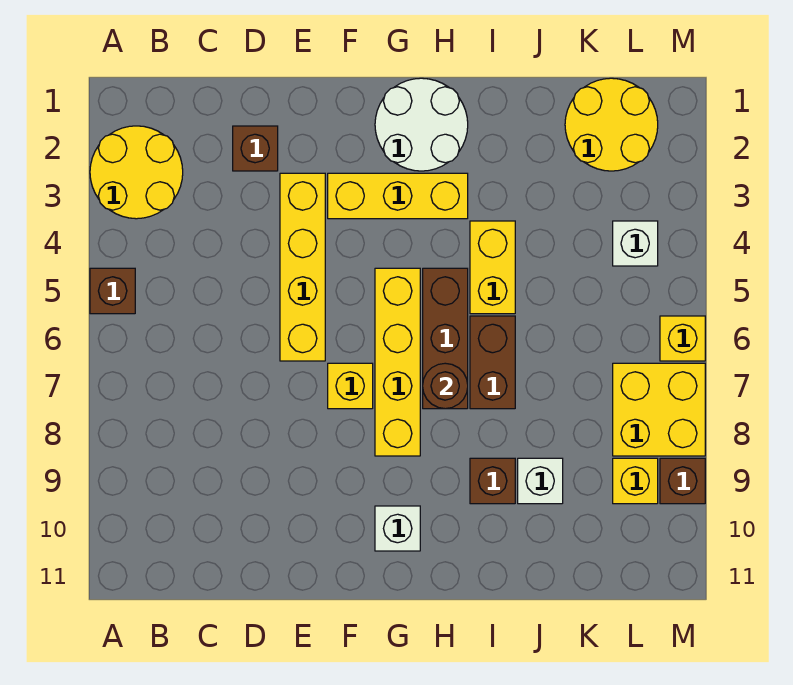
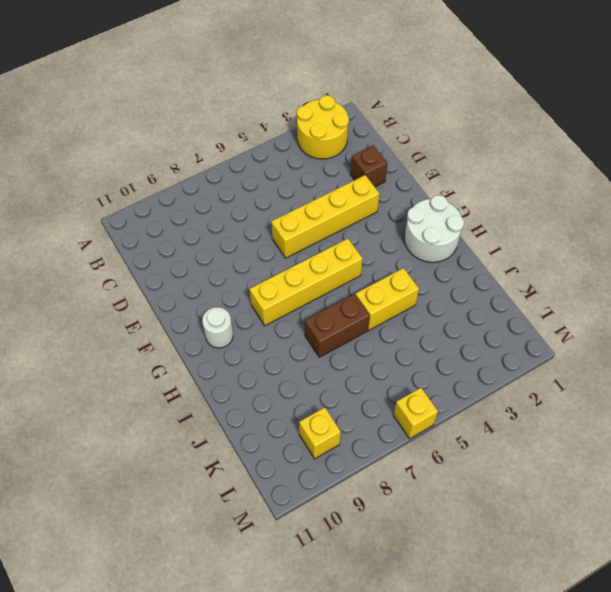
white round brick G10 level 1 -> white brick G10 level 1
none -> brown brick A5 level 1
none -> yellow brick F3:H3 level 1
none -> yellow brick F7 level 1

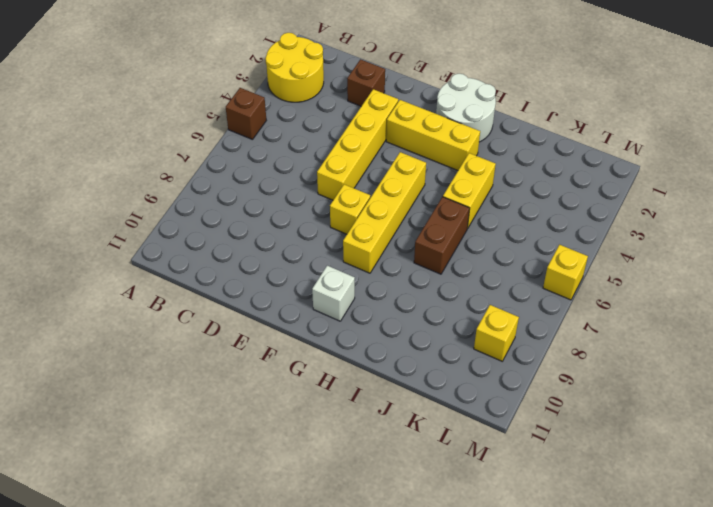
none -> brown brick H5:H7 level 1
none -> brown brick I9 level 1
none -> white brick J9 level 1

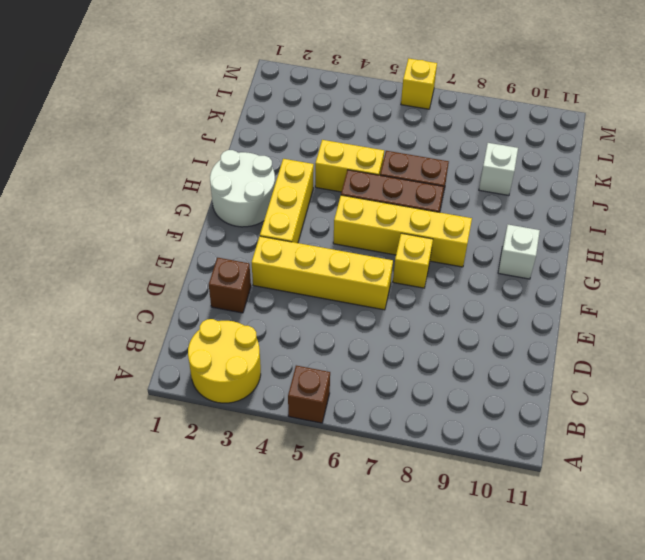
none -> brown brick I9 level 1
none -> yellow round brick K1:L2 level 1
none -> white brick L4 level 1

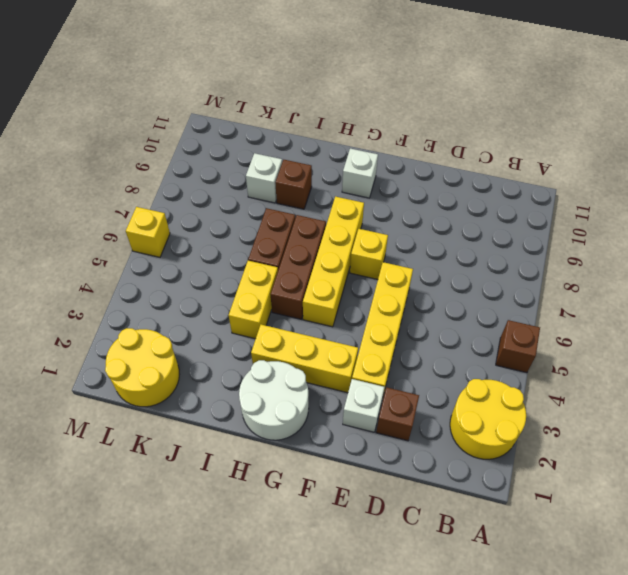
white brick E2 level 1 -> white brick L4 level 1
none -> yellow brick L7:M8 level 1
none -> yellow brick L9 level 1
none -> brown brick M9 level 1

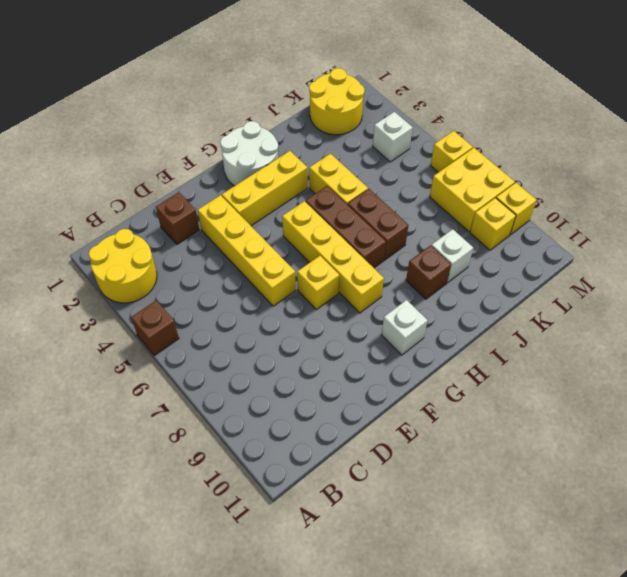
yellow brick M9 level 1 -> brown brick M9 level 1
none -> brown round brick H7 level 2

